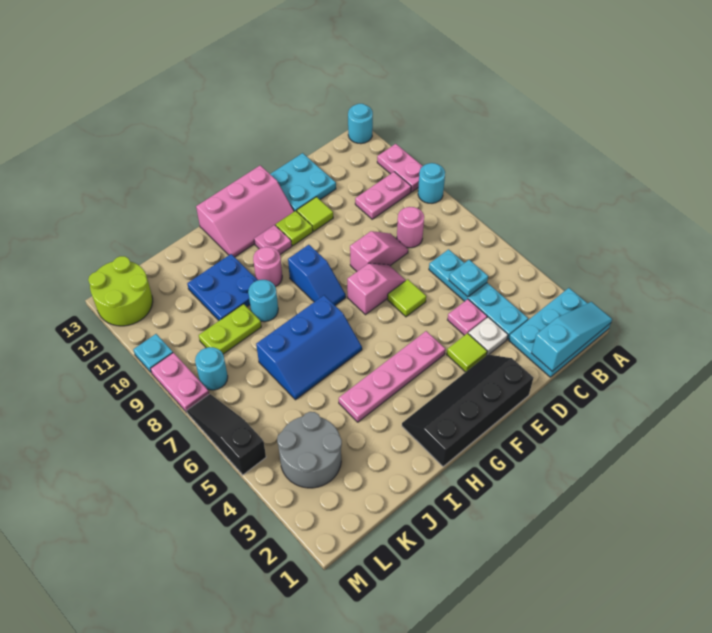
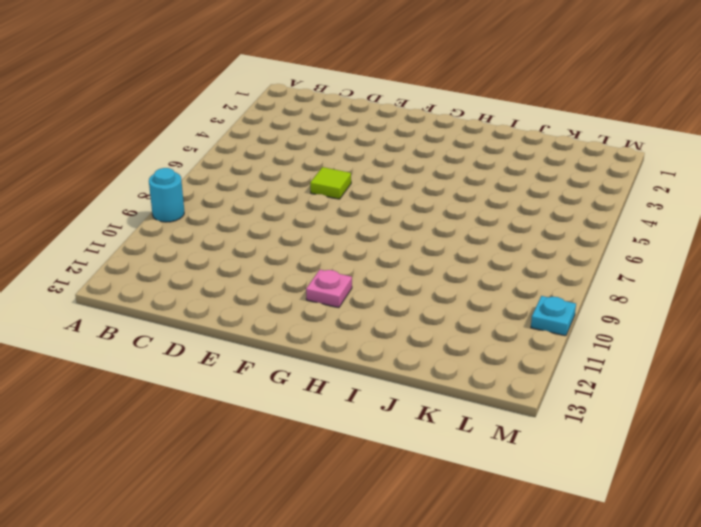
none -> cyan plate A1:C2 level 1
none -> pink plate A10:A11 level 1
none -> cyan round brick A13 level 1
none -> pink plate B10:C10 level 1

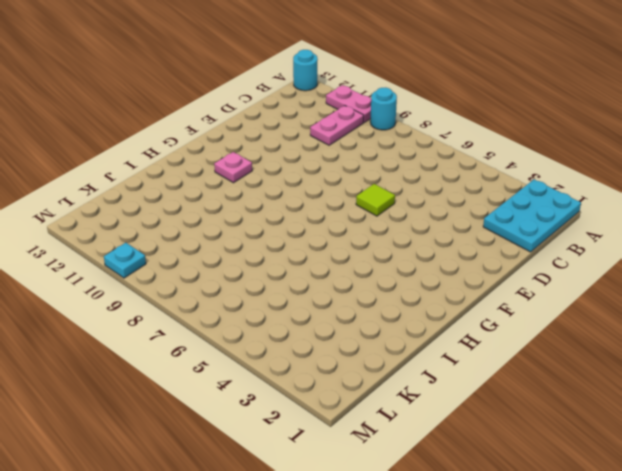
none -> cyan plate C3:C6 level 1
none -> pink round brick C8 level 1
none -> white plate D3 level 1
none -> pink plate D4 level 1

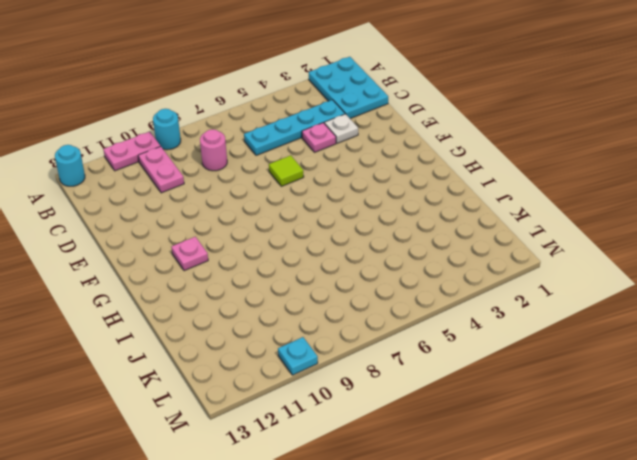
none -> pink slope D8:E8 level 1 top E
none -> cyan plate D12:E13 level 1
none -> black slope E1:H2 level 1 top 1
none -> lime tile E3 level 1

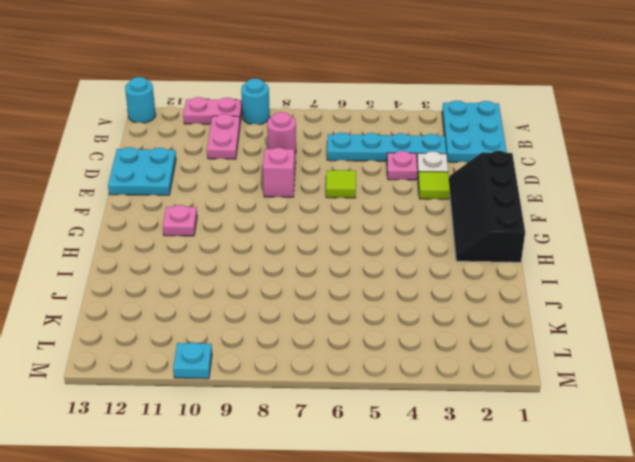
none -> pink slope E7:F7 level 1 top F
none -> lime tile E11 level 1
none -> pink plate F4:I4 level 1
none -> lime plate F11 level 1

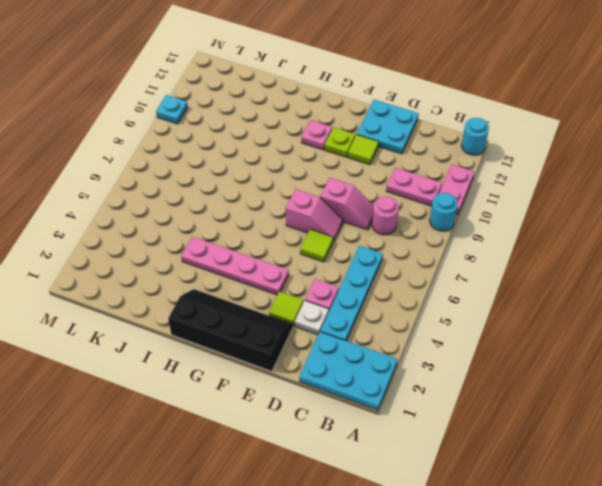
none -> pink slope F12:H13 level 1 top 13
none -> blue slope G8:G9 level 1 top 9
none -> blue slope H6:J7 level 1 top 7
none -> pink round brick H10 level 1

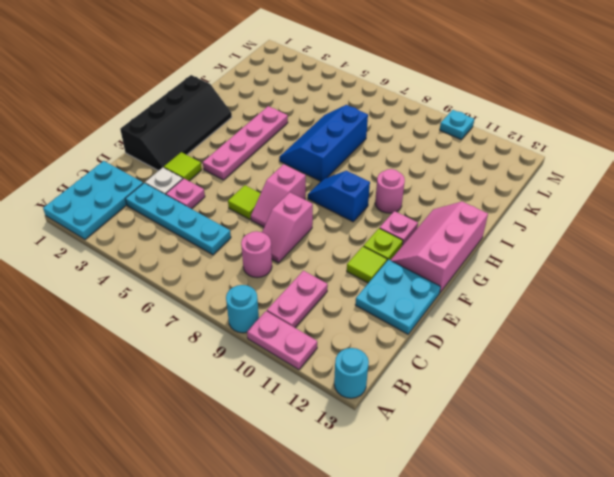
none -> cyan round brick I9 level 1
none -> blue plate I10:J11 level 1
none -> lime plate J9:K9 level 1
none -> grey round brick K3:L4 level 1

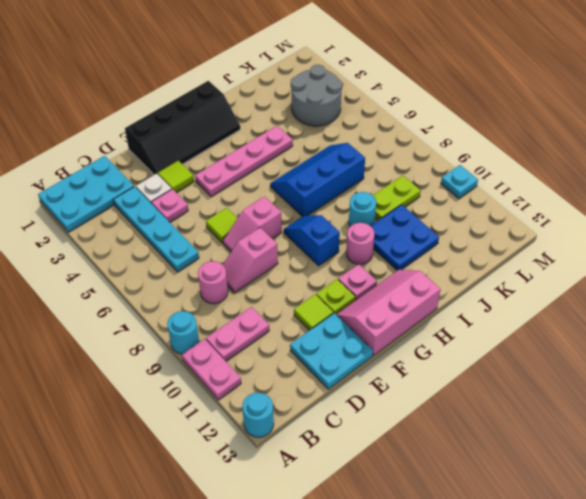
none -> cyan round brick L8 level 1
none -> lime round brick L12:M13 level 1
none -> black slope M5:M7 level 1 top 5
none -> pink plate M8:M9 level 1

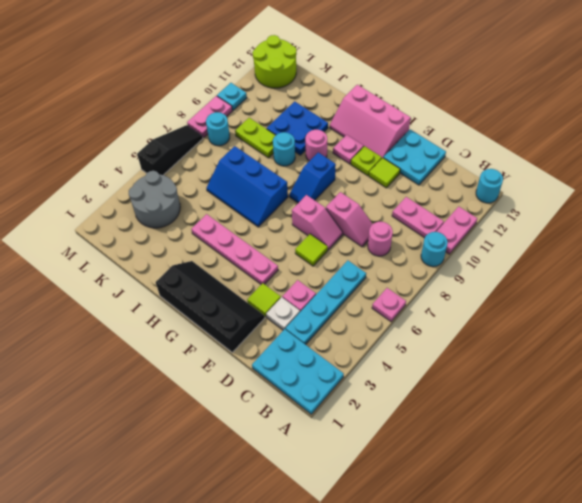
pink plate A6 level 1 -> none
none -> cyan slope A1:C1 level 2 top C
none -> cyan plate C5 level 2

